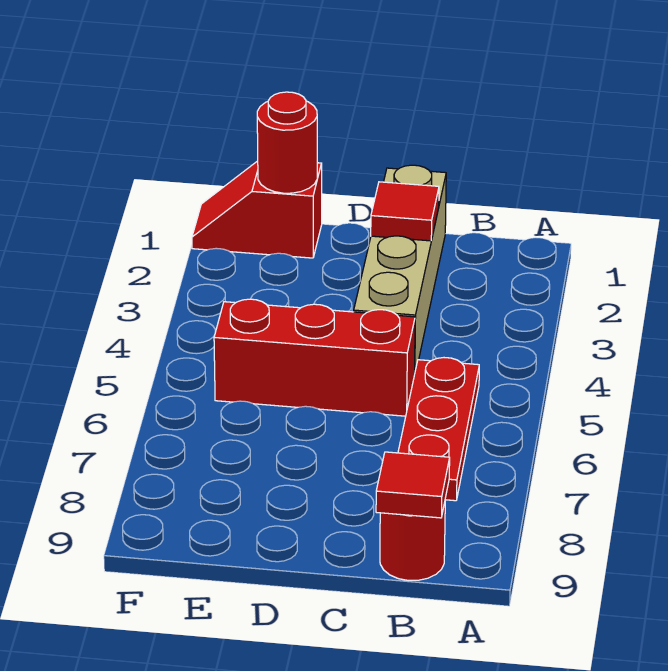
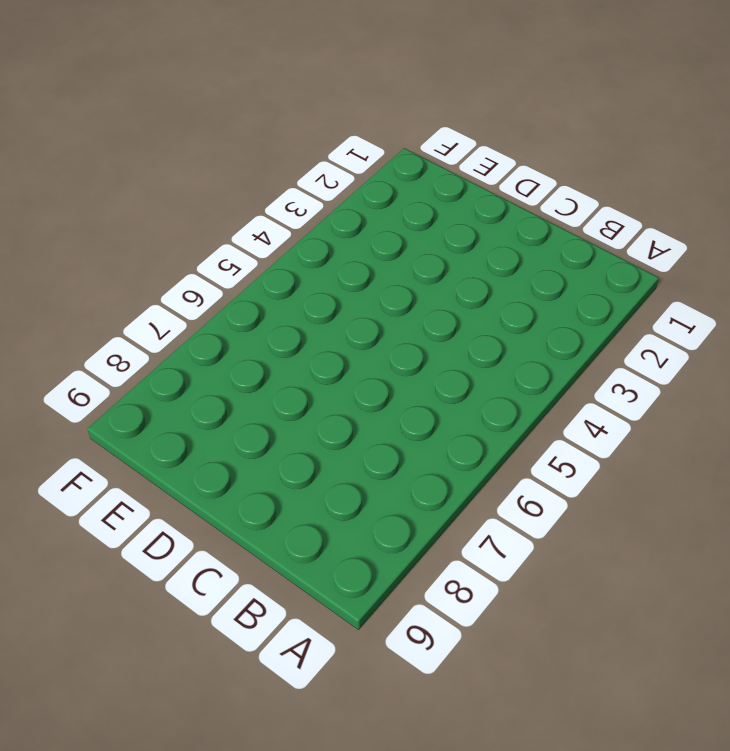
none -> red plate B5:B7 level 1
none -> red round brick B9 level 1

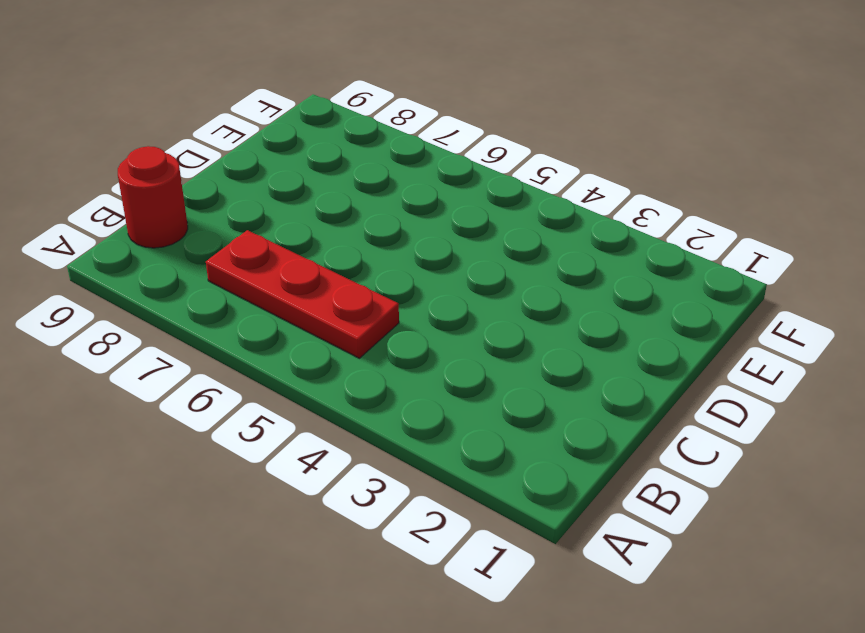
none -> tan brick C1:C4 level 1
none -> red brick C5:E5 level 1

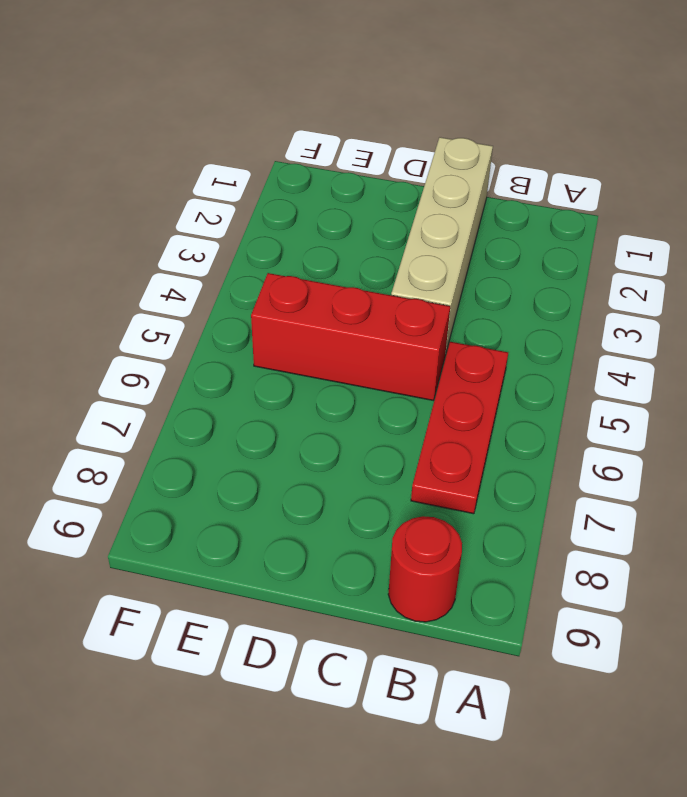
none -> red slope E1:F1 level 1 top E
none -> red tile B9 level 2

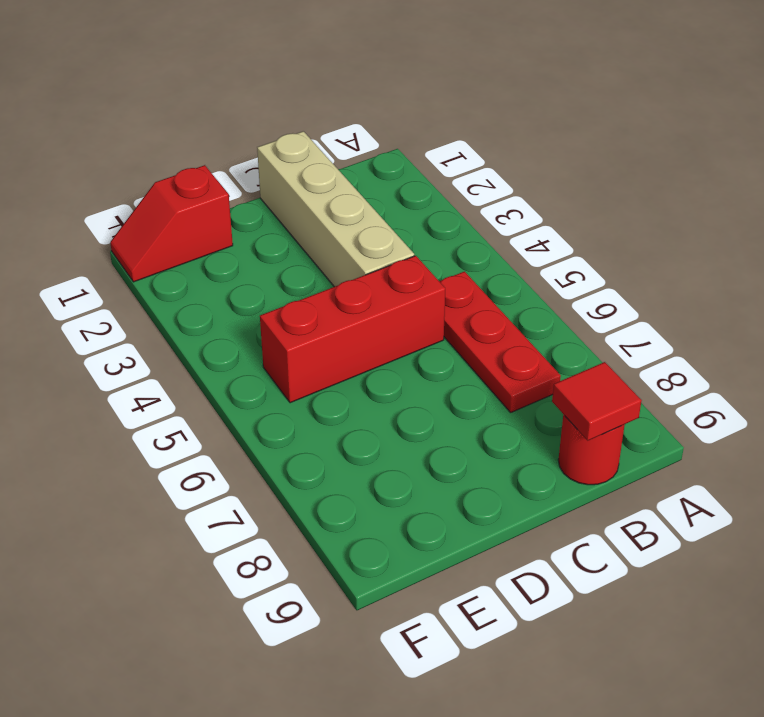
none -> red tile C2 level 2
none -> red round brick E1 level 2

